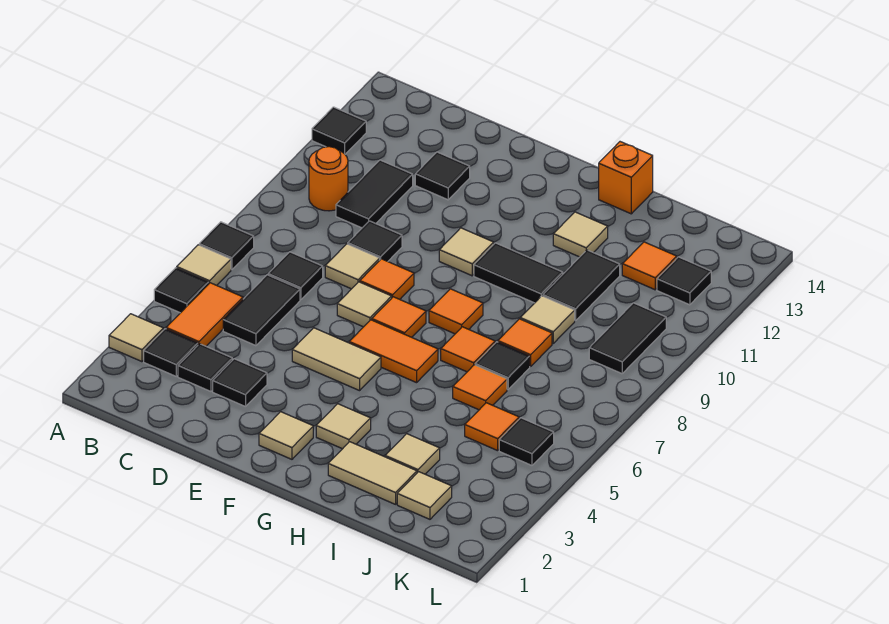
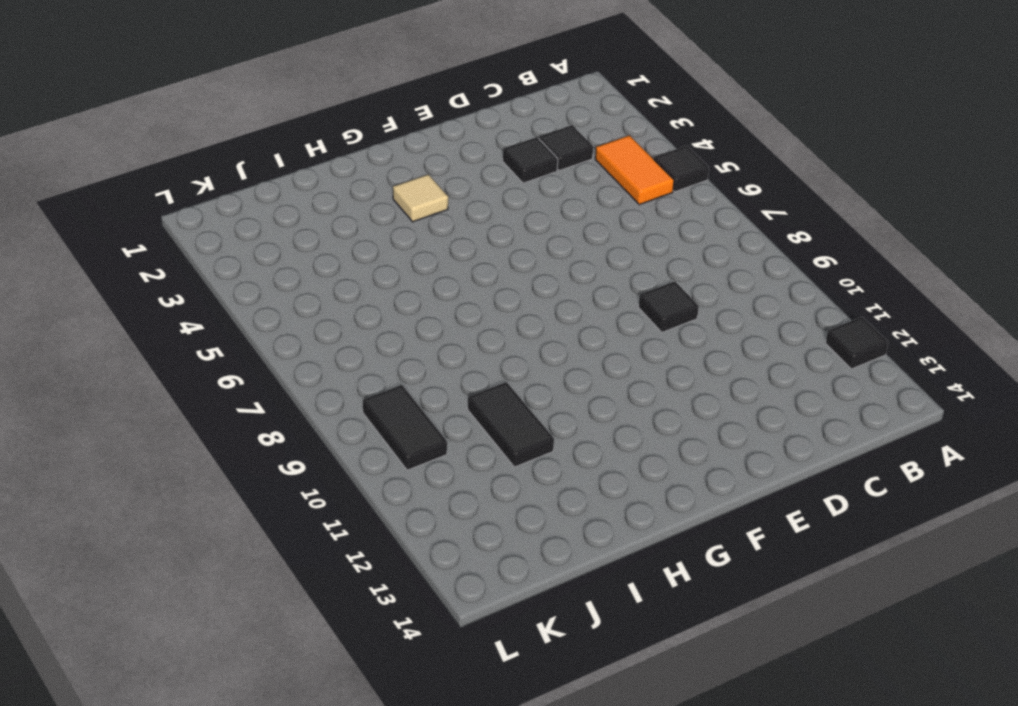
none -> tan tile A3 level 1
none -> tan tile A6 level 1
none -> black tile A7 level 1
none -> black tile B3 level 1

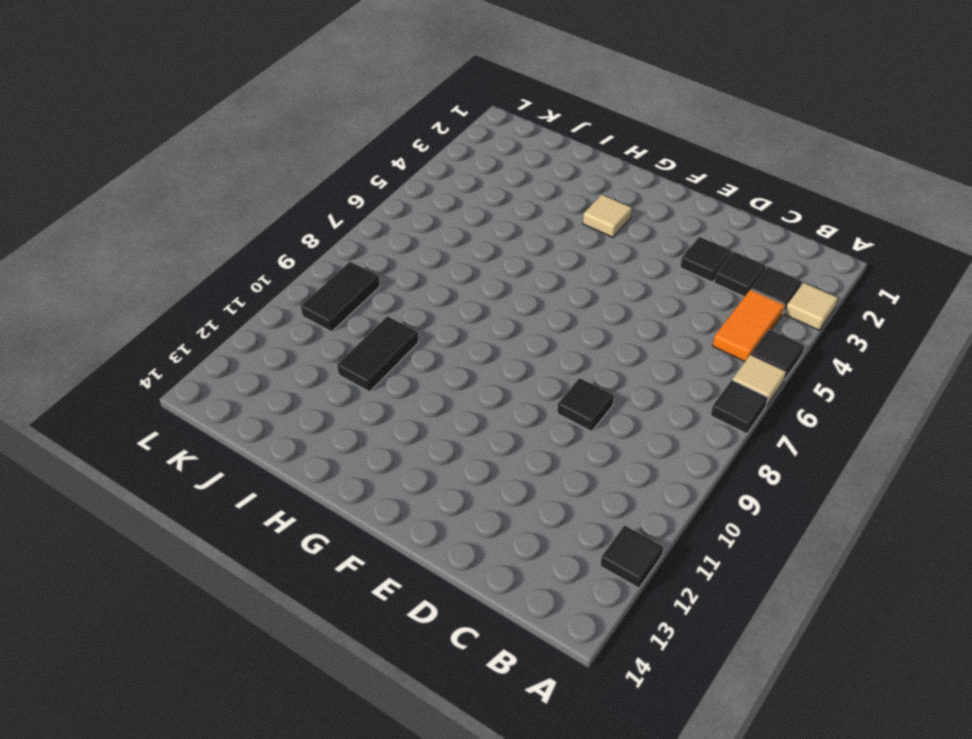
none -> orange round brick B10 level 1
none -> black tile C5:C6 level 1
none -> black tile C7 level 1
none -> black tile C10:C11 level 1

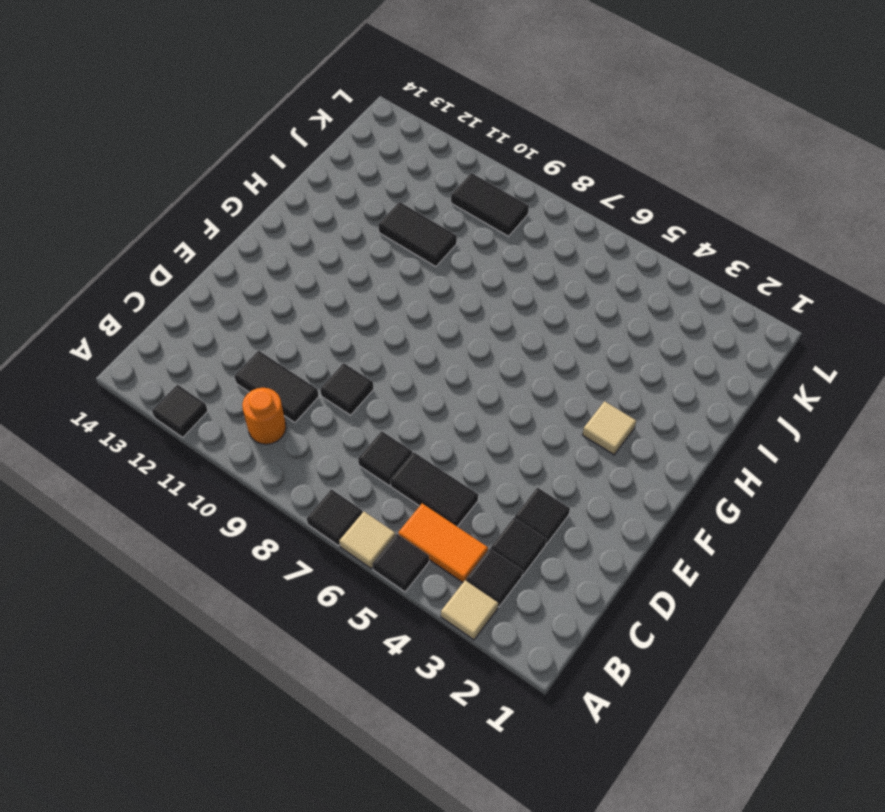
none -> tan tile D8 level 1
none -> black tile D12 level 1
none -> tan tile E5:F5 level 1
none -> tan tile E7 level 1

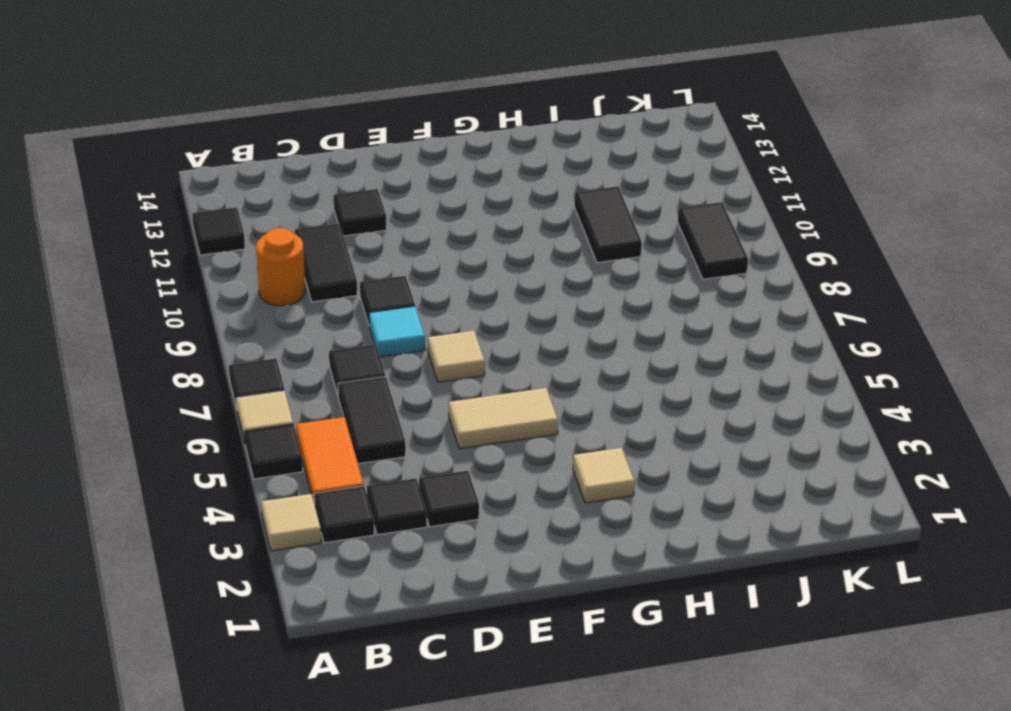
cyan tile D8 level 1 -> tan tile D8 level 1
none -> orange tile E8 level 1
none -> tan tile F2 level 1
none -> orange tile F6:G6 level 1
none -> orange tile F7 level 1

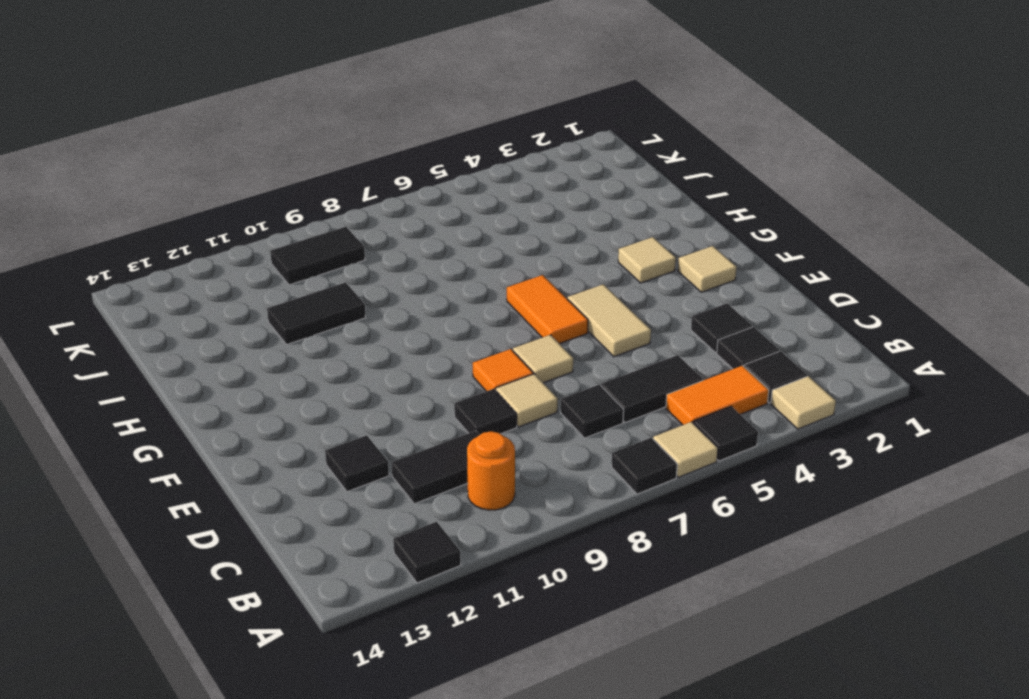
none -> orange tile F7 level 1
none -> tan tile F10 level 1
none -> orange tile G8 level 1
none -> black tile G10:H10 level 1

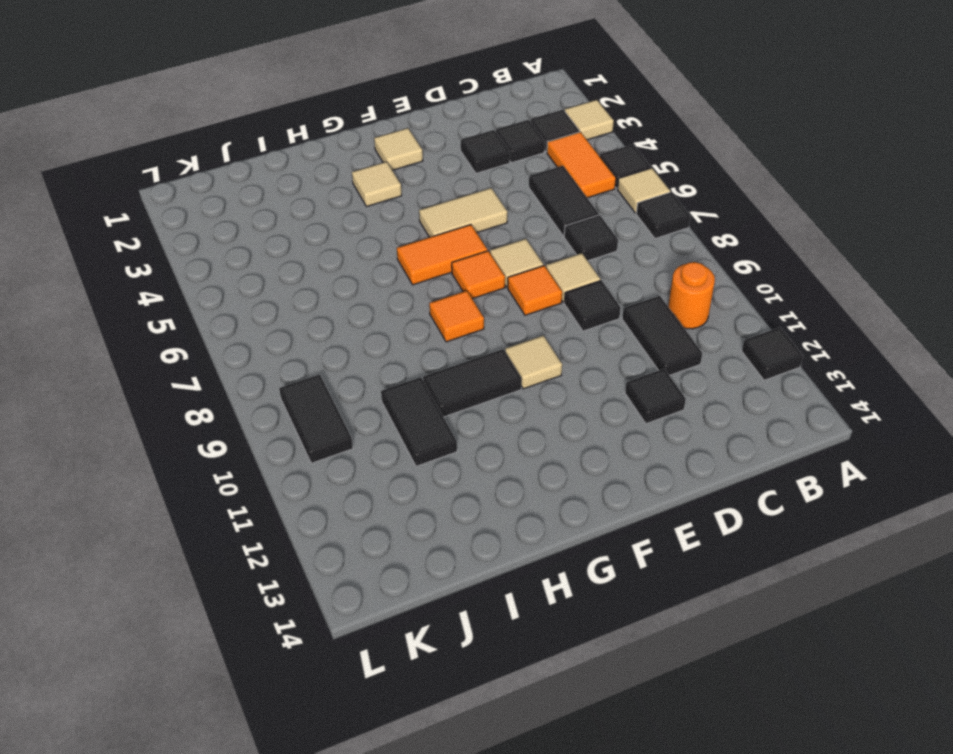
none -> tan tile H2:I2 level 1
none -> orange tile H7 level 1
none -> tan tile H12 level 1
none -> orange brick H14 level 1

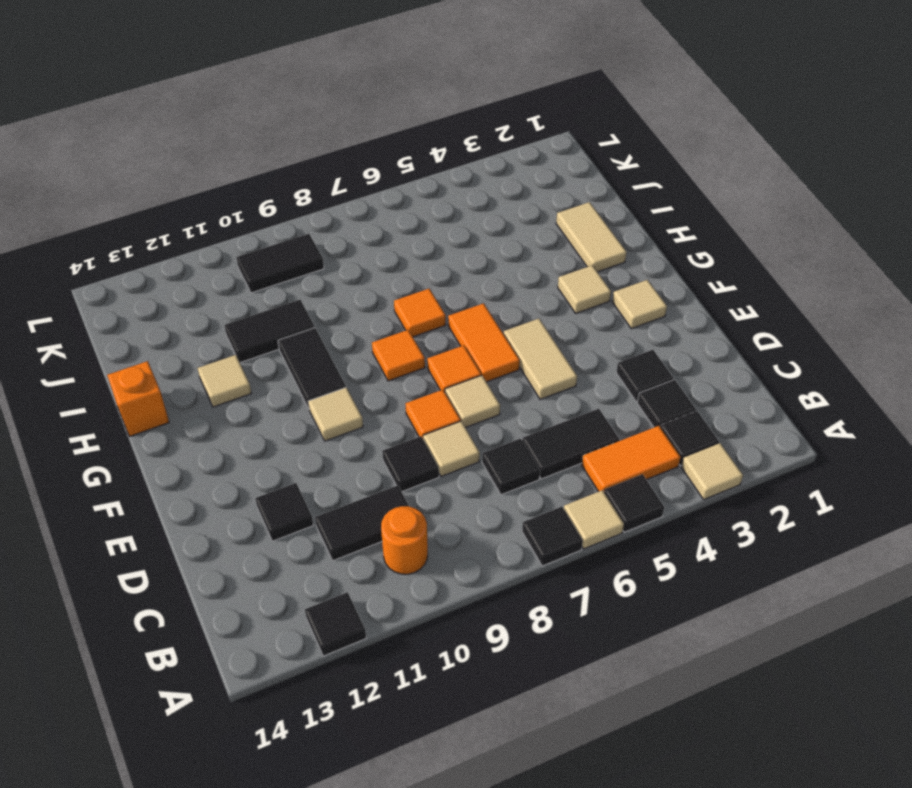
none -> tan tile I3 level 1
none -> orange tile I6 level 1
none -> black tile I7 level 1
none -> orange tile I8 level 1

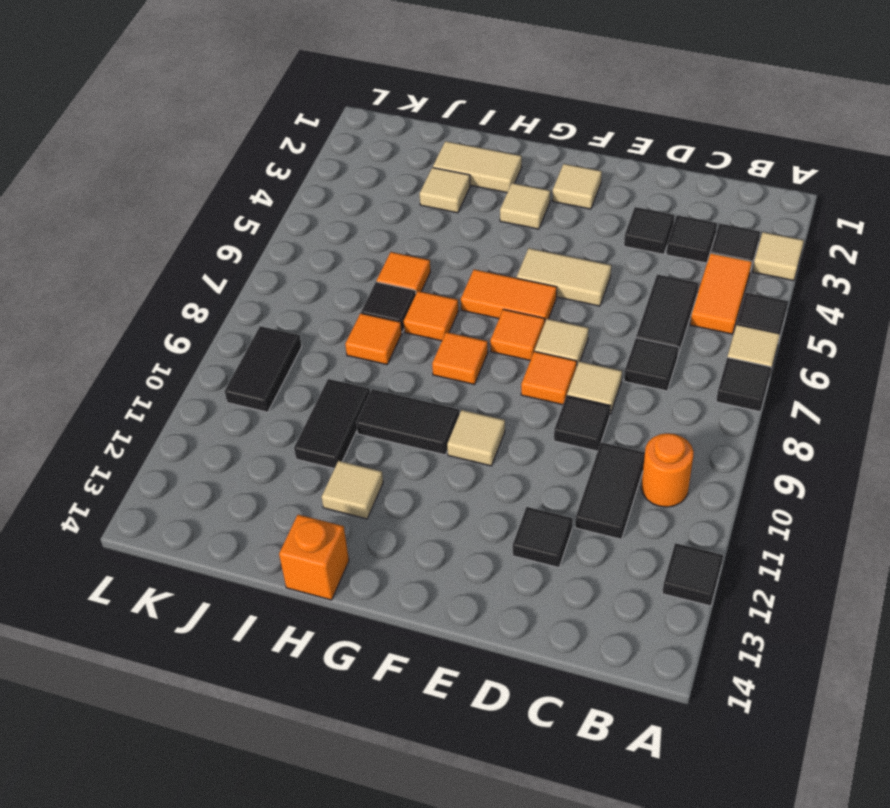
none -> tan tile I9 level 1
none -> tan tile J2 level 1
none -> orange tile J5 level 1
none -> orange tile J12 level 1

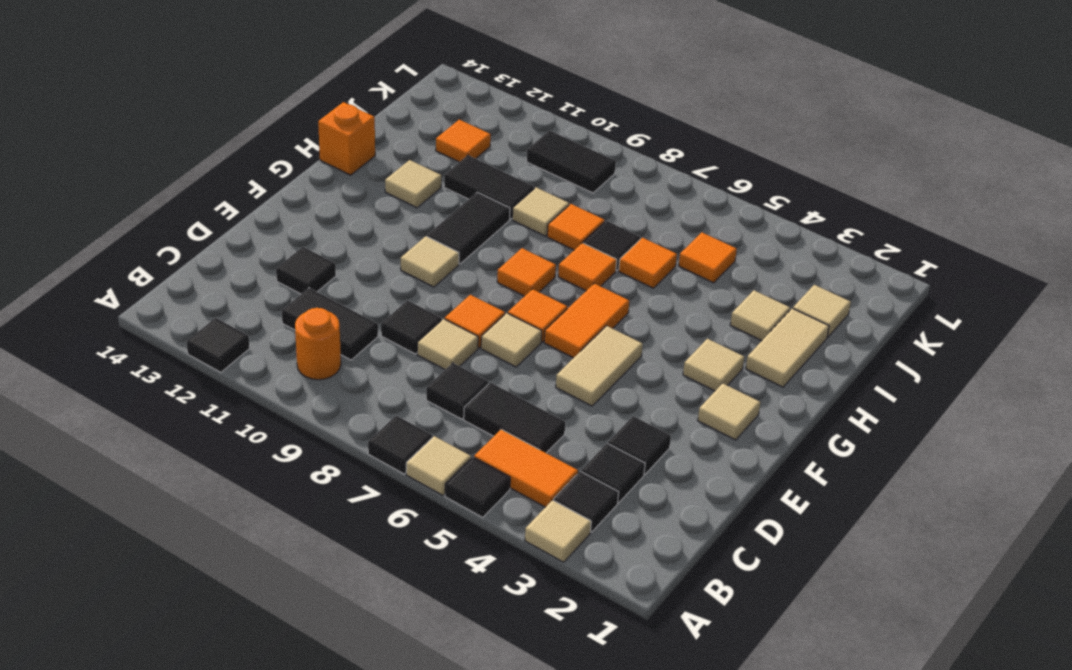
none -> black tile K5 level 1
none -> black tile K12 level 1

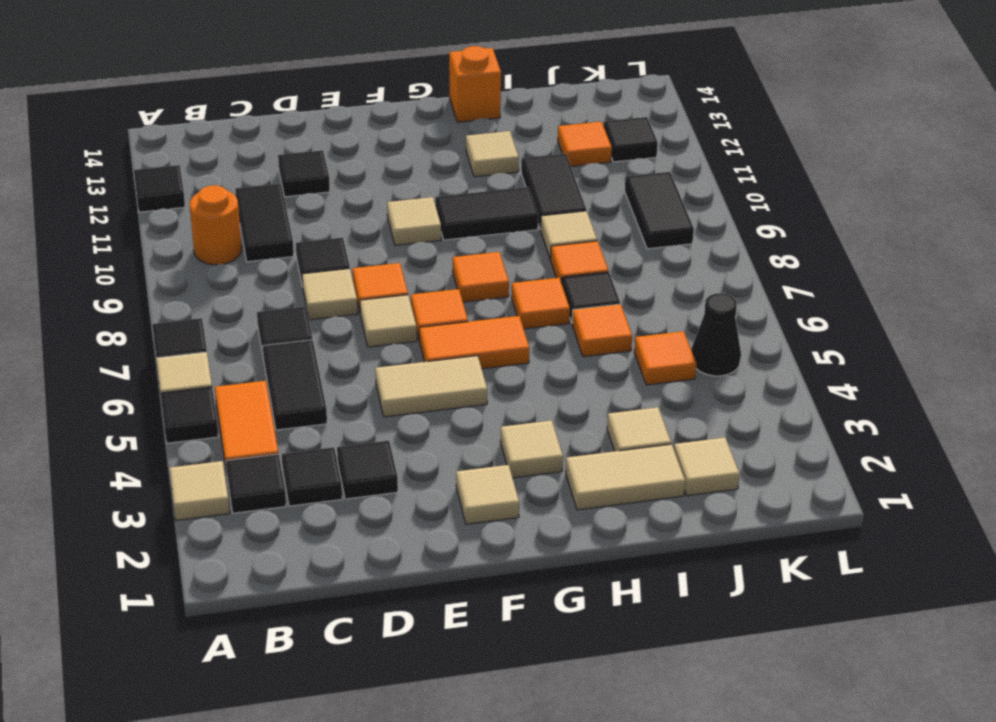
black cone K5 level 1 -> black tile K5 level 1

